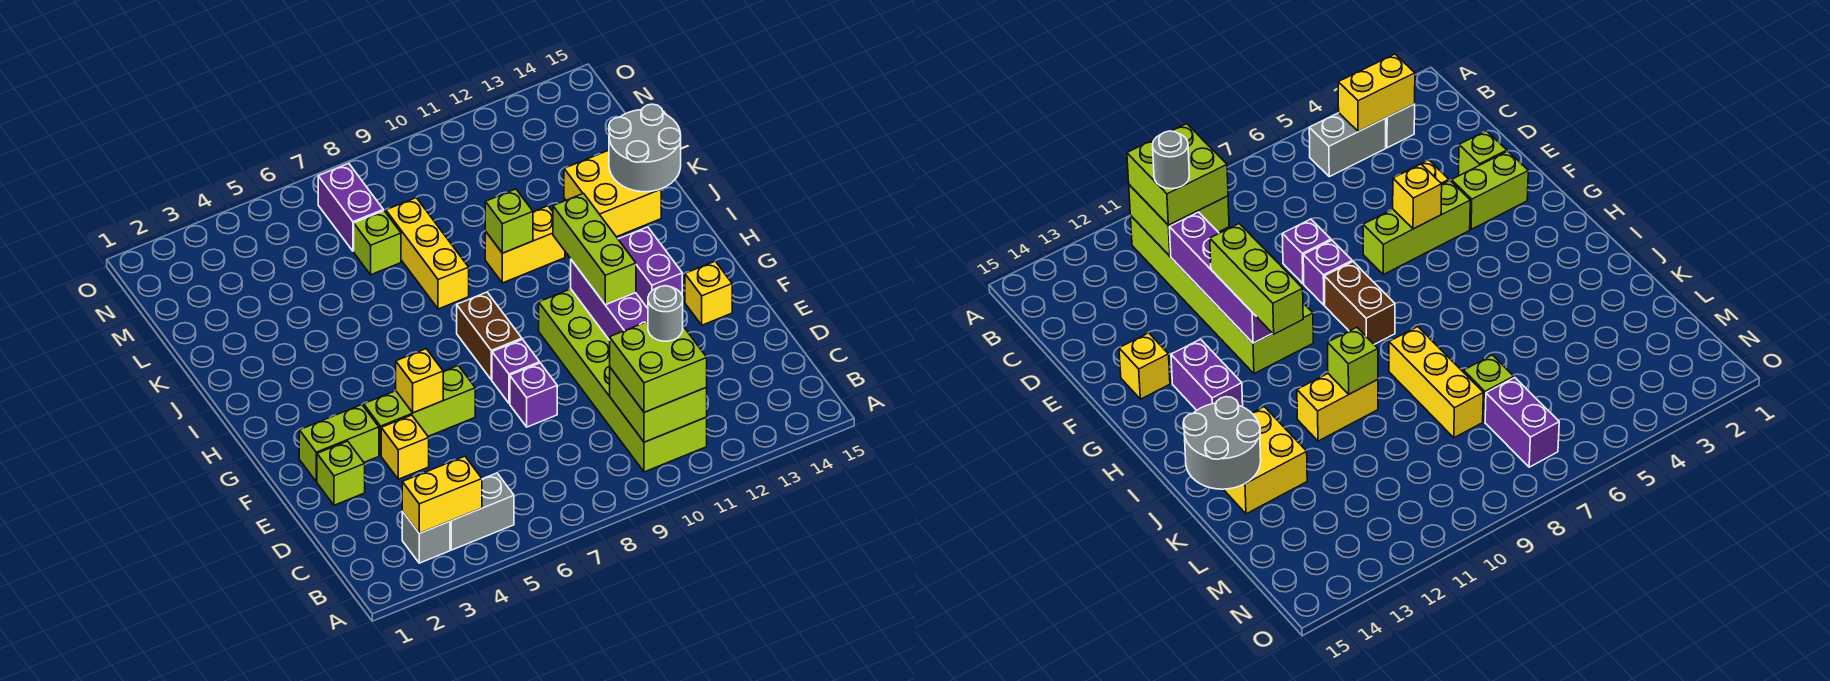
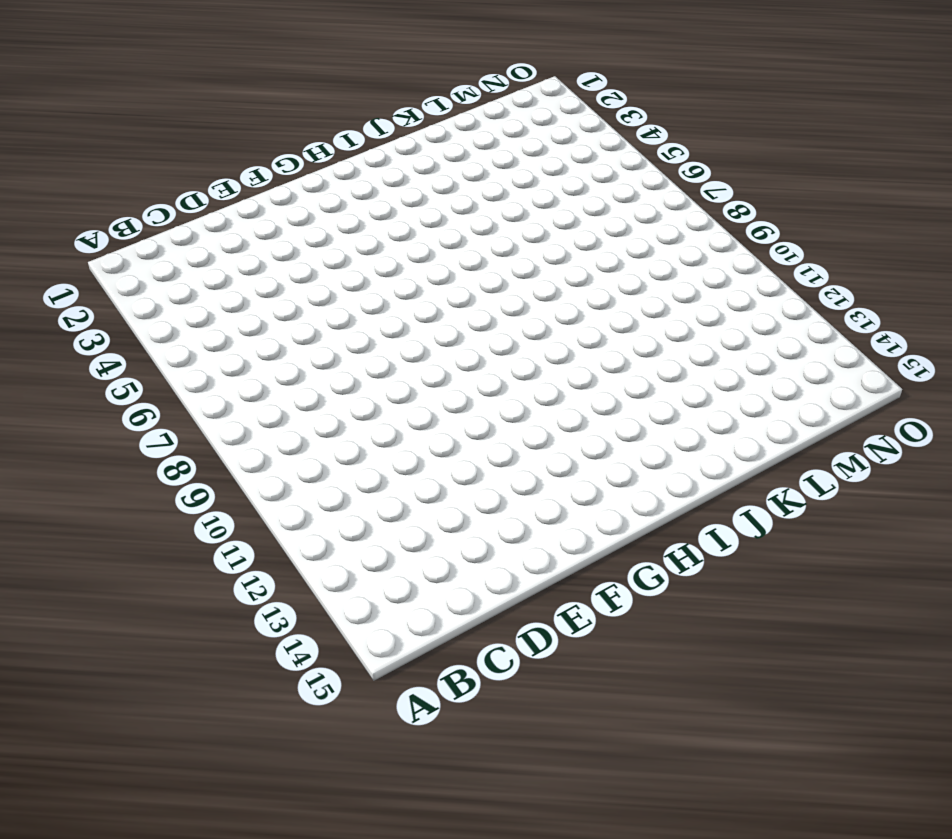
none -> grey brick B3 level 1
none -> grey brick B4:B5 level 1
none -> lime brick B10:G11 level 1

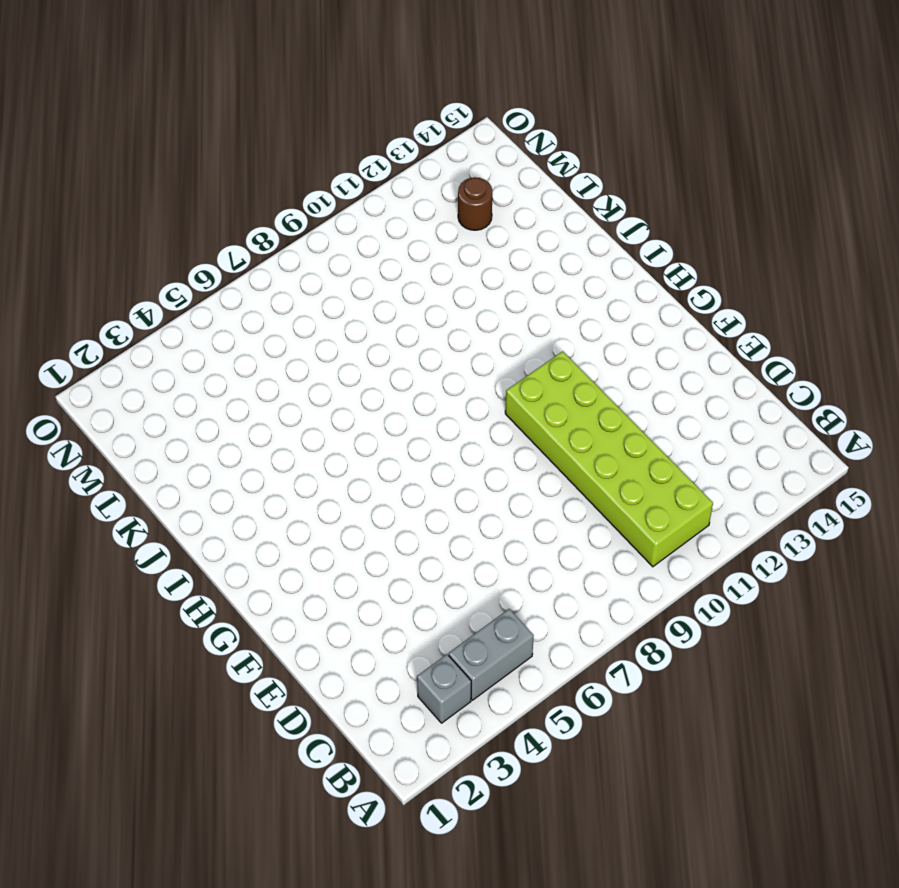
brown round brick M13 level 1 -> none
none -> lime brick E2 level 1
none -> yellow brick E4 level 1
none -> purple brick E8 level 1

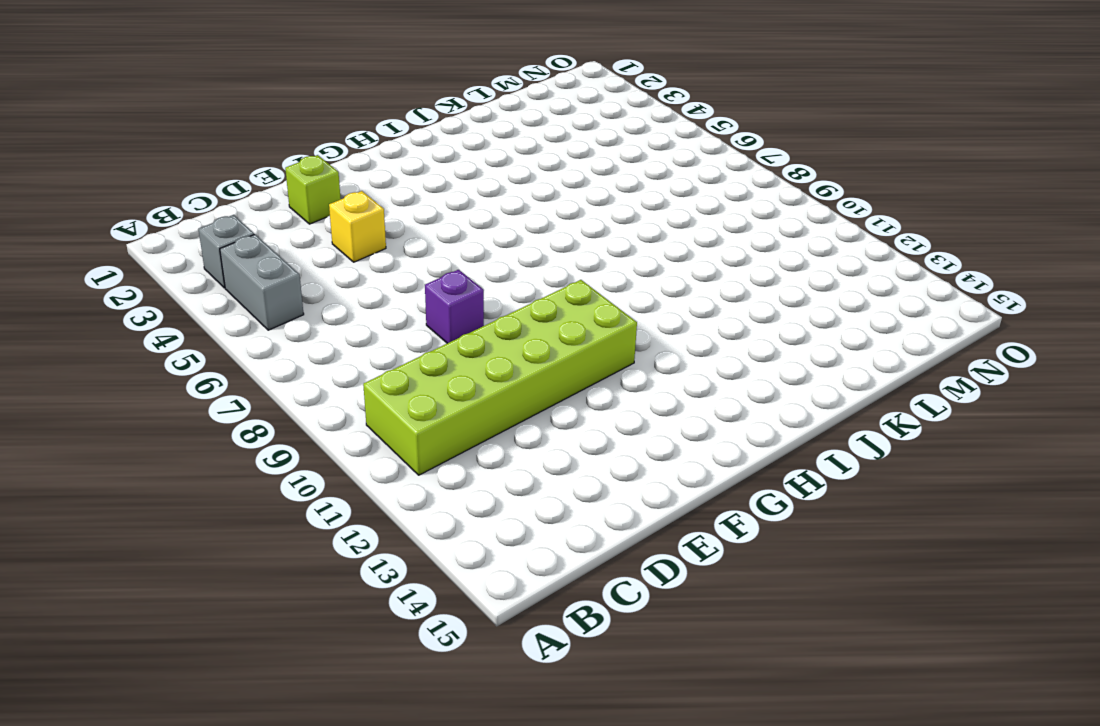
none -> lime brick F2:F3 level 1
none -> lime brick F4:F6 level 1
none -> purple brick F8 level 1

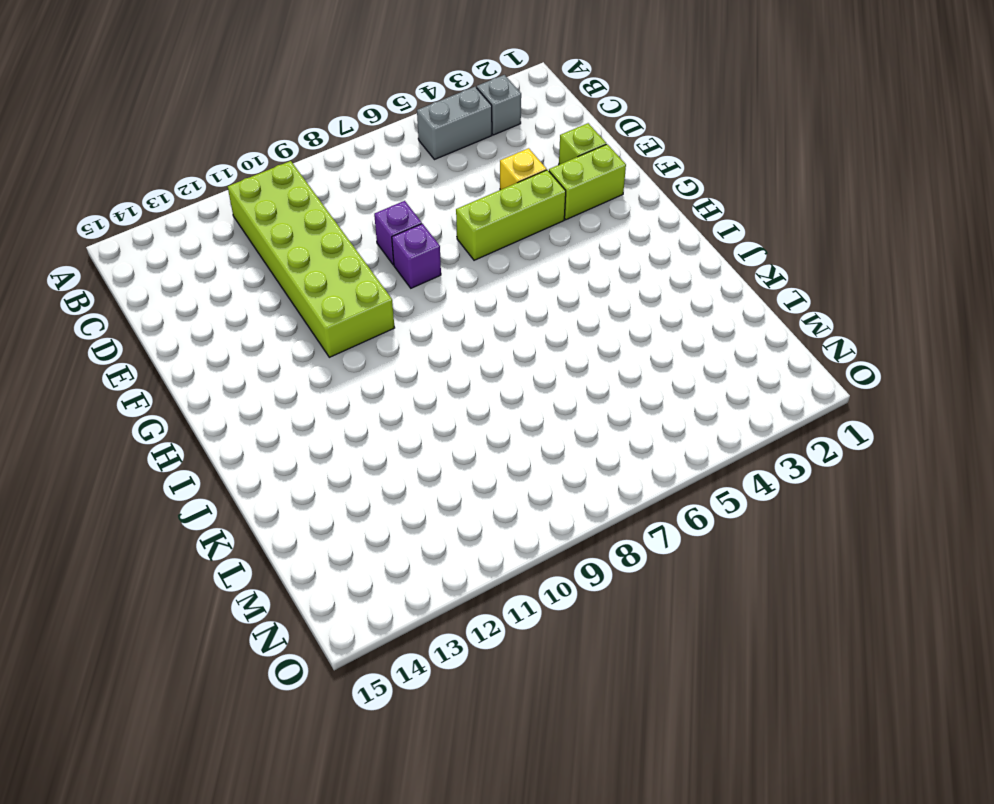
none -> yellow brick F14 level 1
none -> brown brick G8:H8 level 1
none -> purple brick G13:H13 level 1

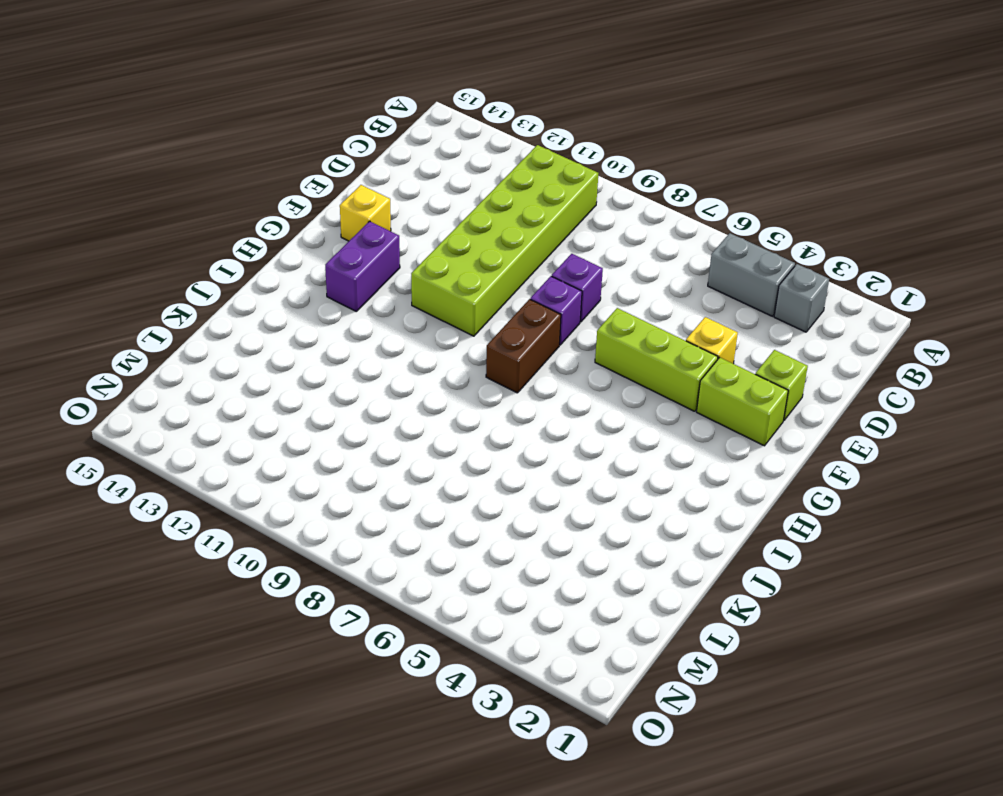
none -> yellow brick J8:L8 level 1
none -> yellow brick J10:J11 level 1
none -> yellow brick J13:K14 level 1

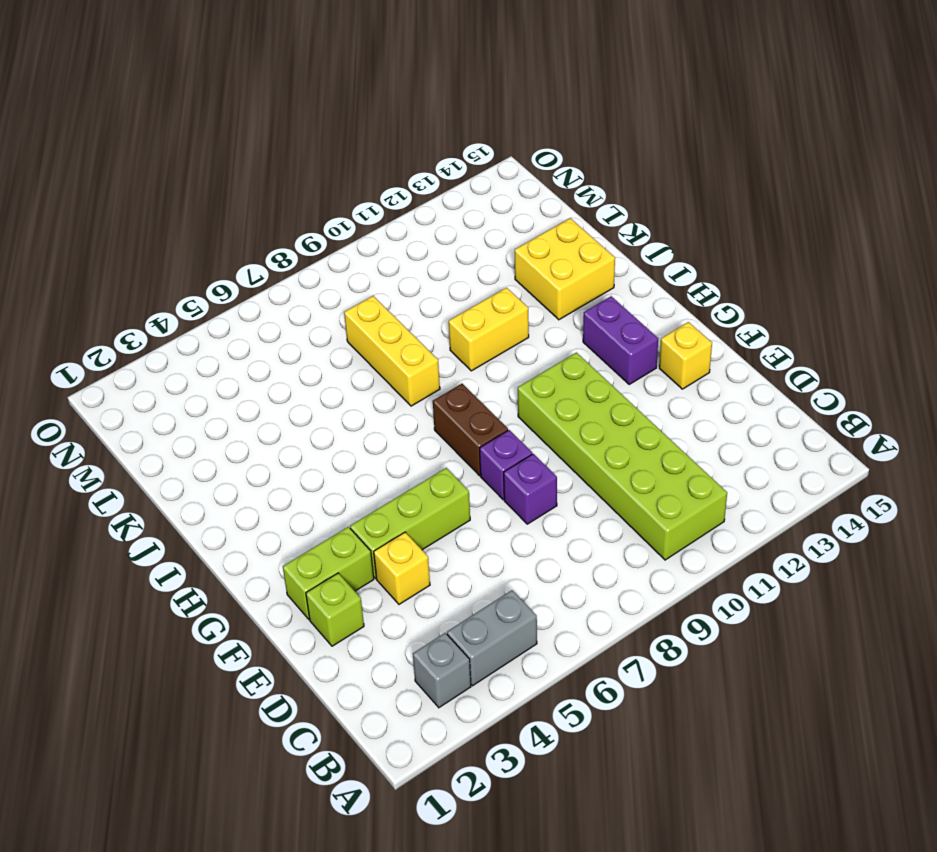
none -> lime brick L7 level 1
none -> purple brick M7:N7 level 1
none -> yellow brick B3:B4 level 2

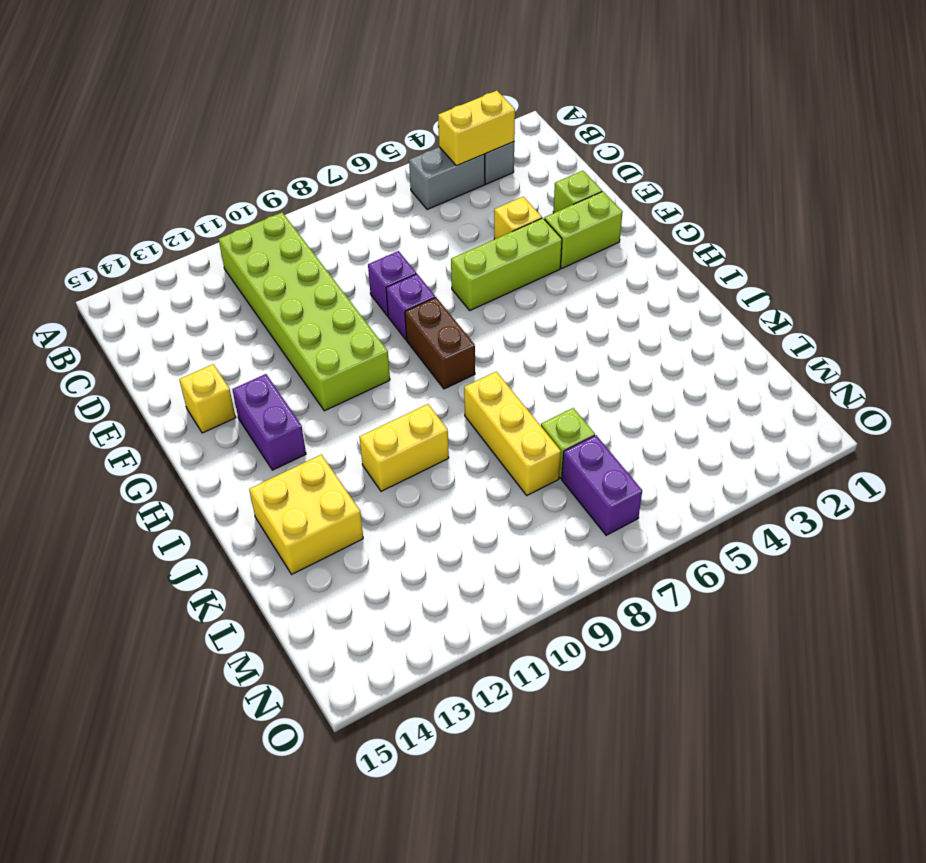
none -> lime brick B10:C11 level 2
none -> purple brick D11:G11 level 2
none -> yellow brick F5 level 2

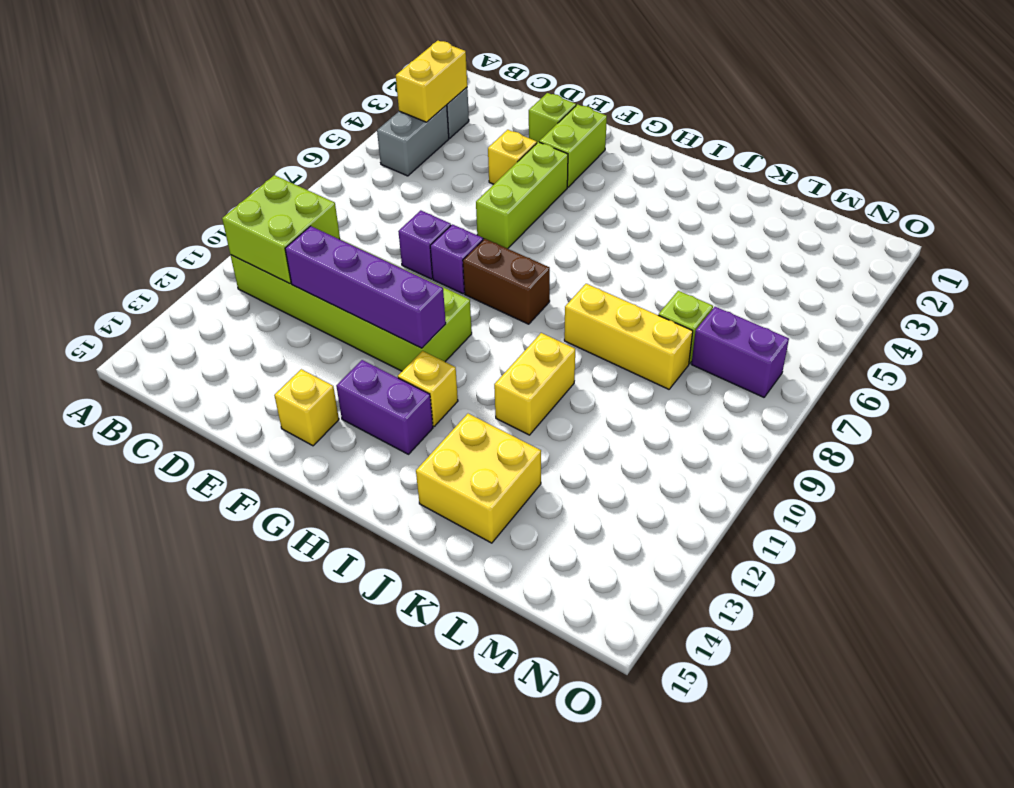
yellow brick H12 level 1 -> yellow brick F5 level 2
none -> lime brick J10 level 2
none -> grey round brick J14:K15 level 2
none -> lime brick B10:C11 level 3

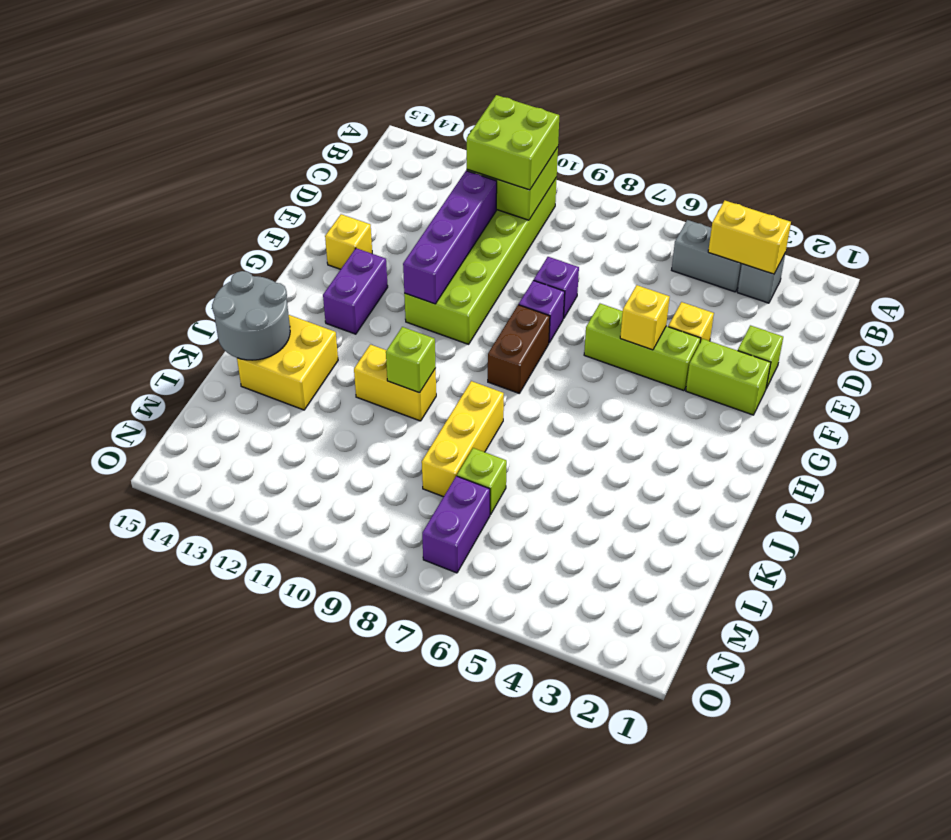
none -> lime brick F11:H11 level 3
none -> grey round brick C11 level 4

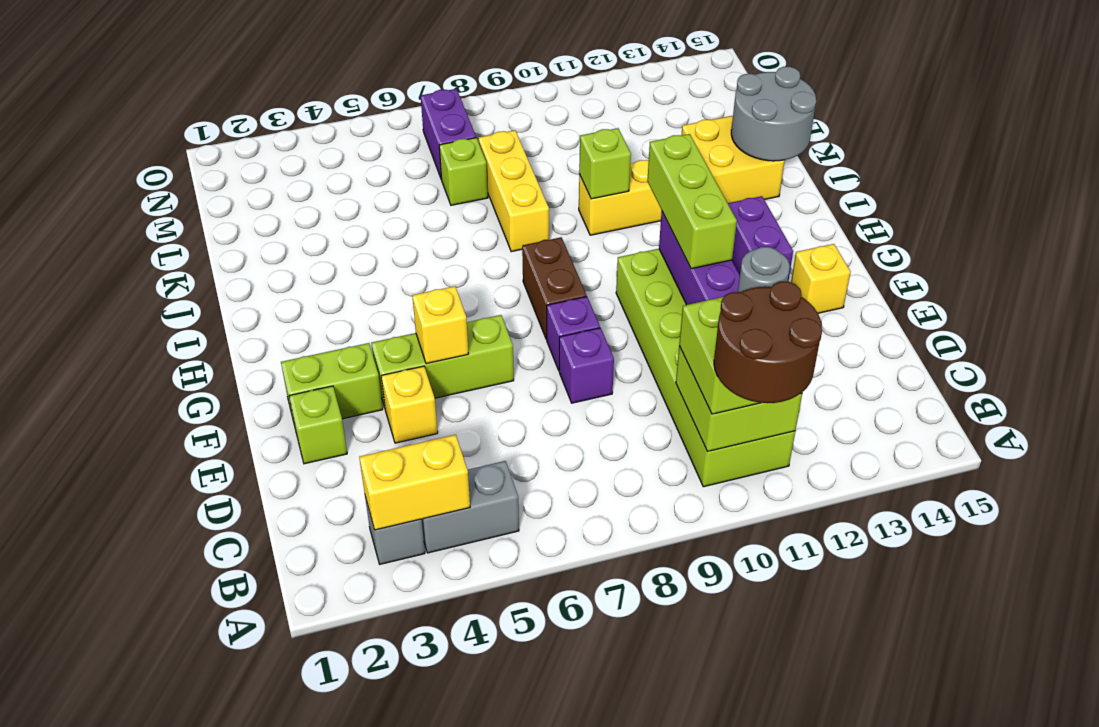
brown round brick A10:B11 level 4 -> none

